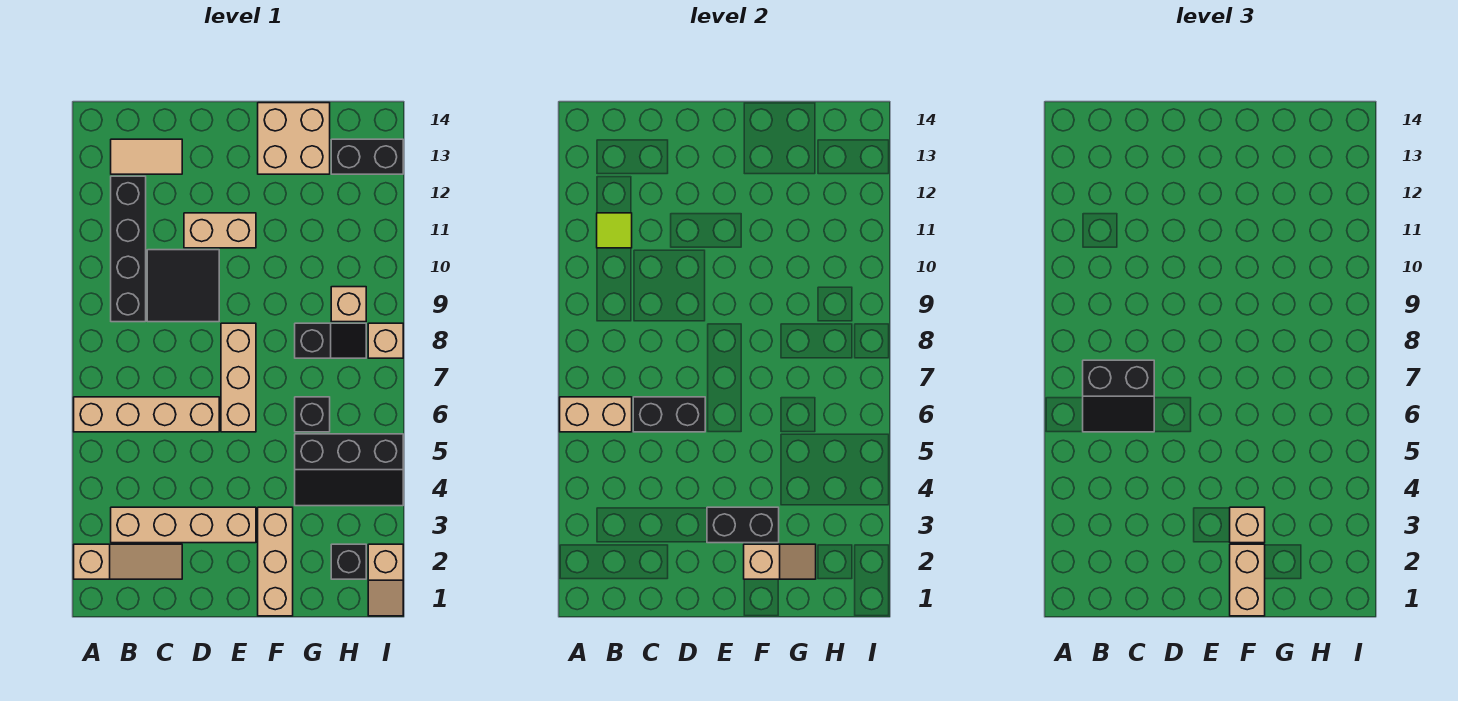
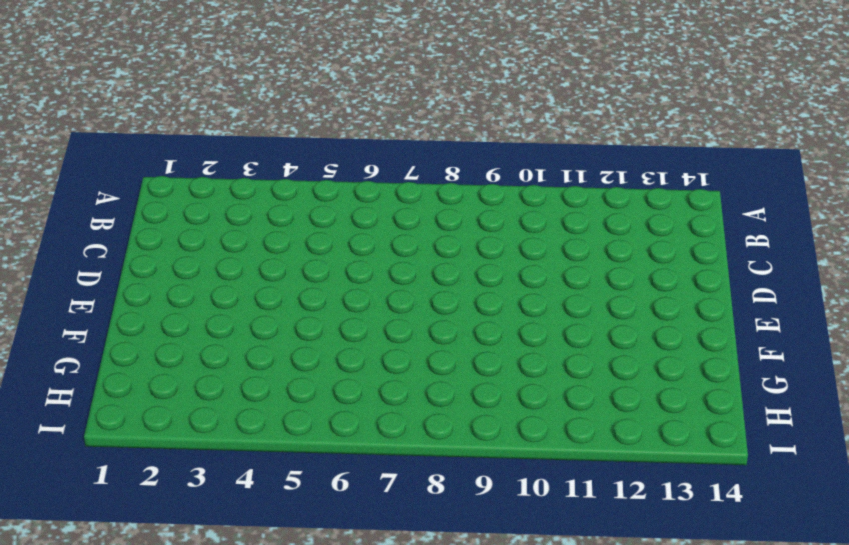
none -> tan slope A2:C2 level 1 top A
none -> tan brick A6:D6 level 1
none -> tan brick B3:E3 level 1

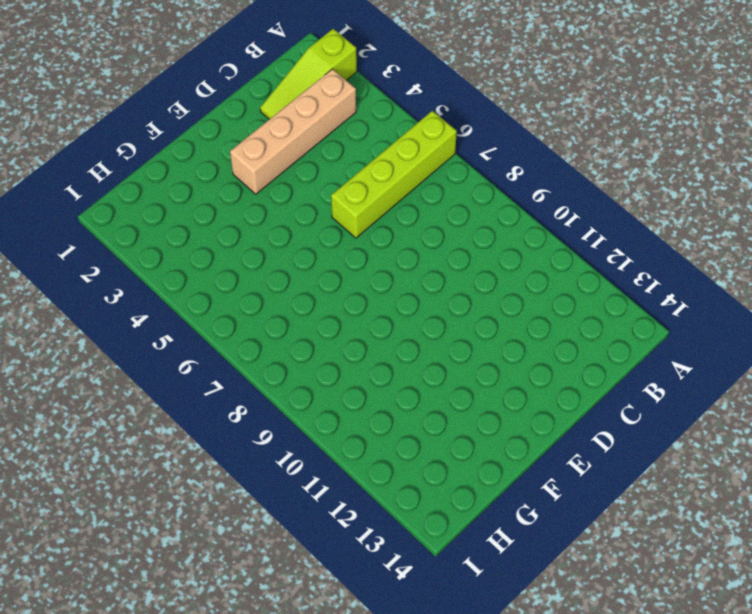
lime slope A2:C2 level 1 top A -> tan slope A2:C2 level 1 top A
lime brick A6:D6 level 1 -> tan brick A6:D6 level 1
none -> black brick B9:B12 level 1
none -> tan tile B13:C13 level 1
none -> black tile C9:D10 level 1

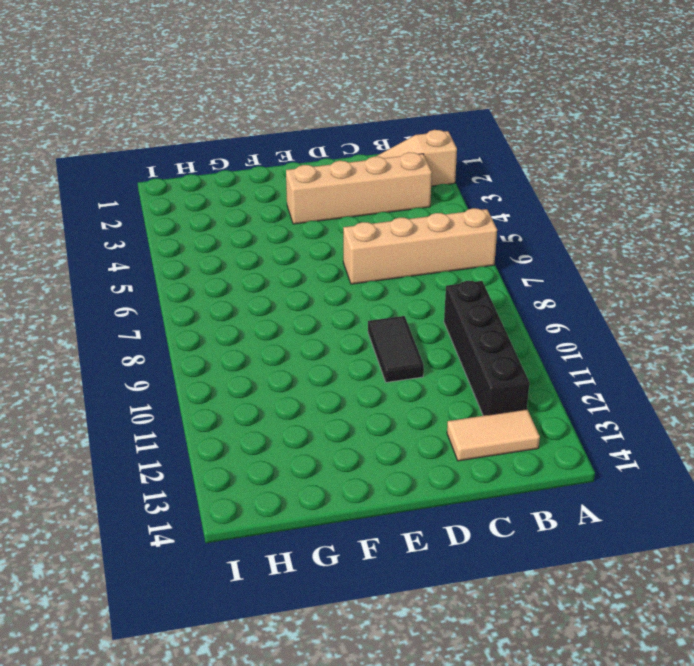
black tile D9:D10 level 1 -> black tile C9:D10 level 1
none -> tan brick D11:E11 level 1
none -> tan brick E6:E8 level 1
none -> tan brick F1:F3 level 1

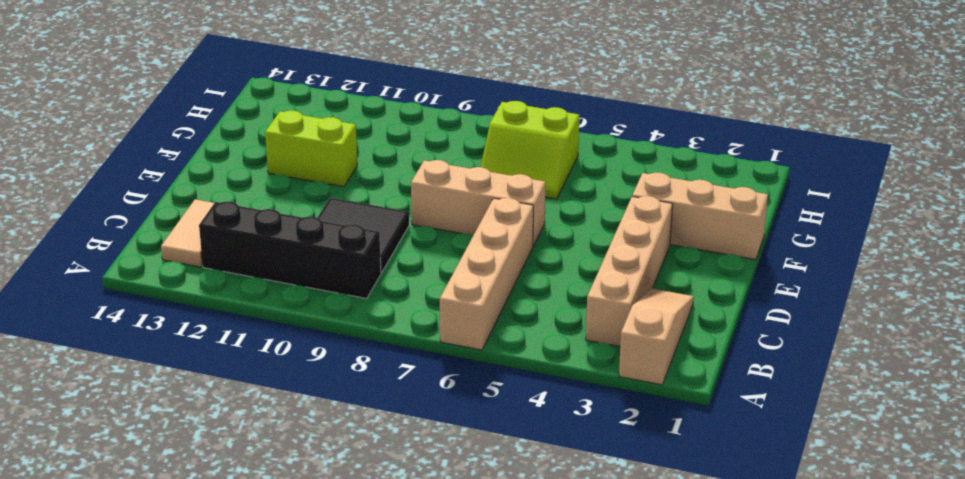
lime brick F11:F12 level 1 -> none
lime slope G6:H7 level 1 top H -> black brick G6 level 1
none -> tan brick D11:E11 level 1
none -> tan brick F13:G14 level 1
none -> black slope G4:I5 level 1 top 5

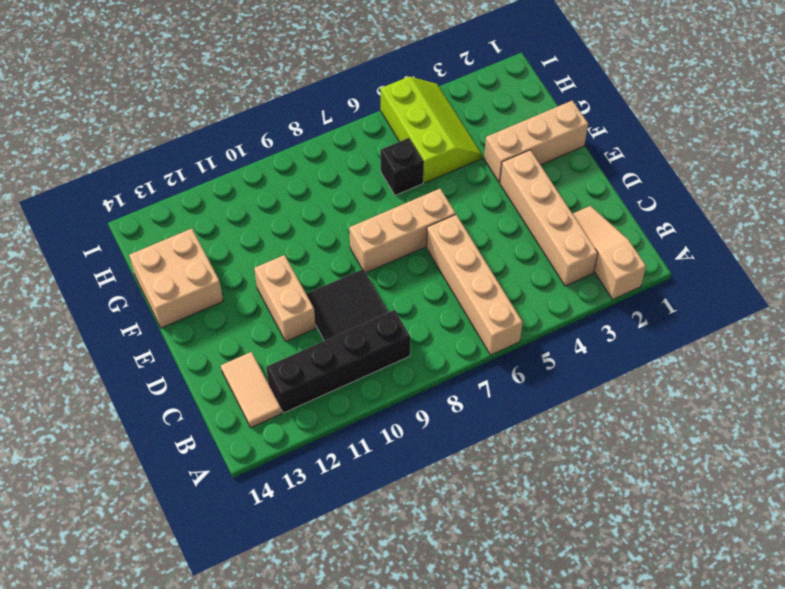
lime slope G4:I5 level 1 top 5 -> black slope G4:I5 level 1 top 5
none -> black slope G8:H8 level 1 top G
none -> black brick H2 level 1
none -> tan brick H9 level 1

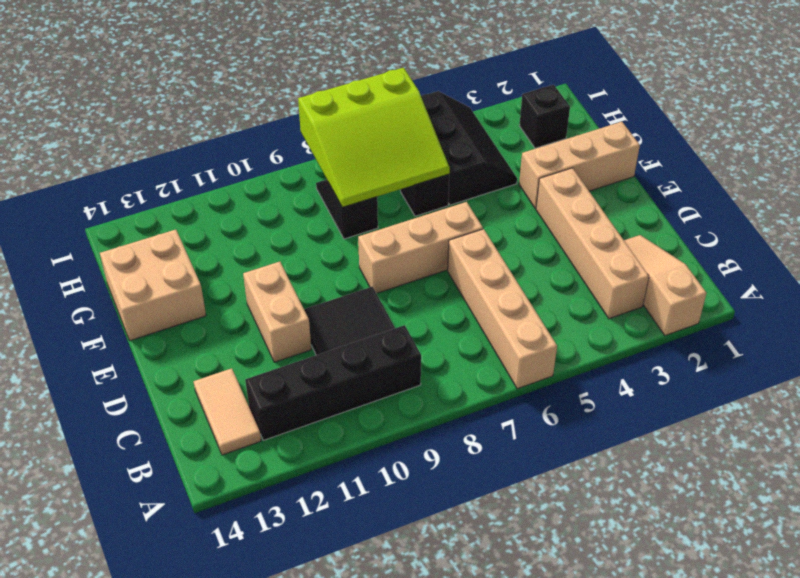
lime slope G6:I8 level 2 top I -> none
none -> tan brick H9 level 1
none -> black brick H13:I13 level 1
none -> tan slope I1:I2 level 1 top 2

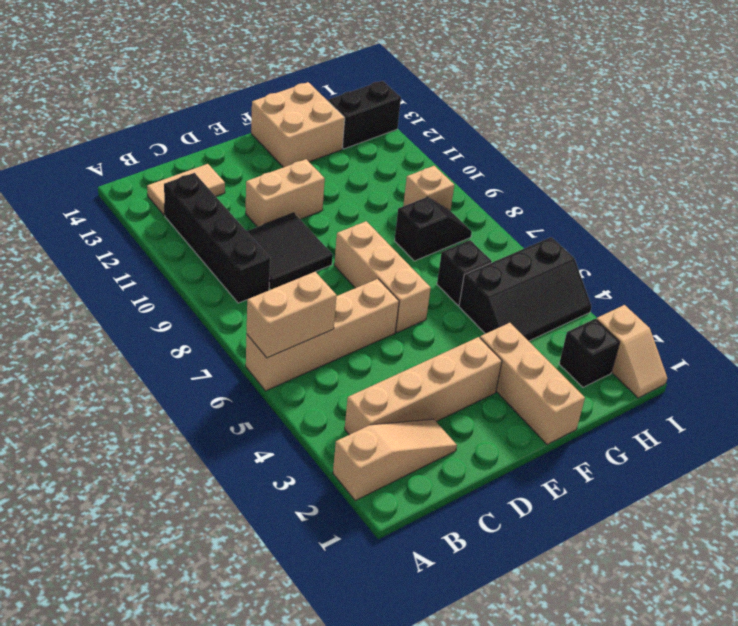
none -> tan brick I8 level 1
none -> lime tile B11 level 2
none -> black brick C6:D6 level 2

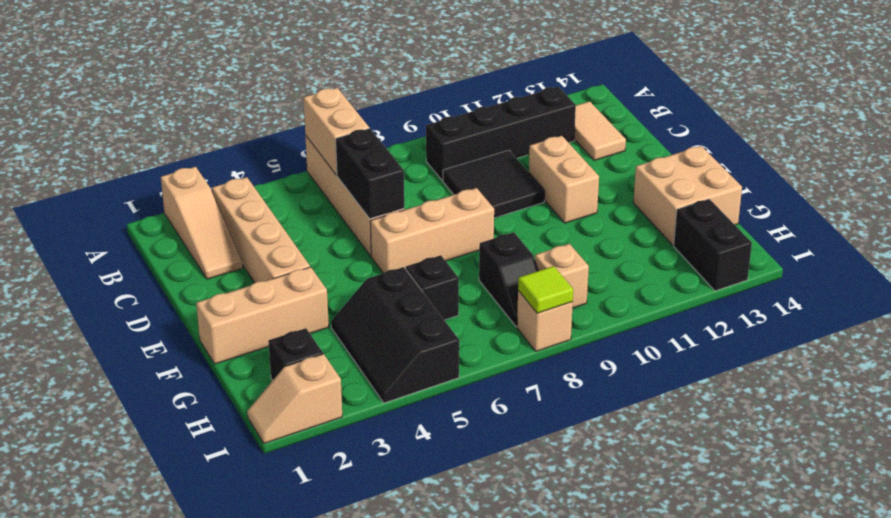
lime tile I8 level 2 -> lime tile B11 level 2
none -> black brick E3:F3 level 2
none -> tan slope F2:G2 level 2 top F
none -> black slope B6:C7 level 3 top 7

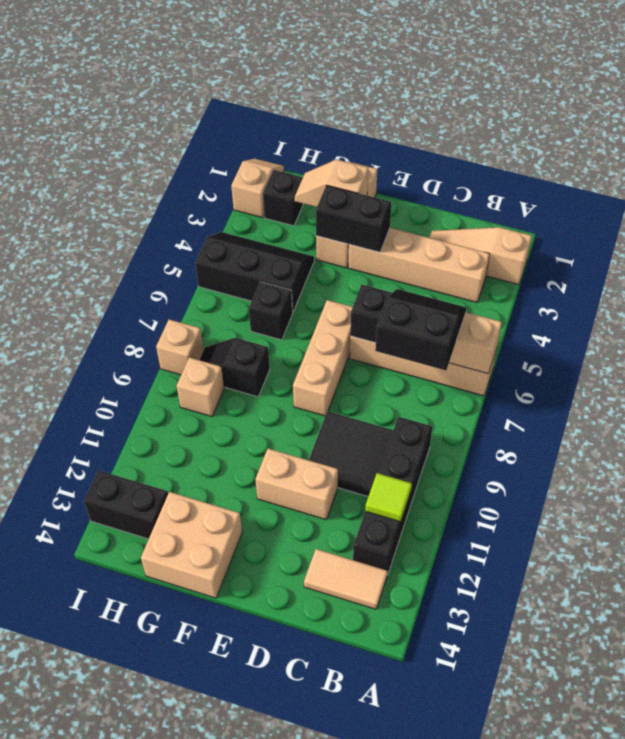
none -> tan brick F1:F2 level 3
none -> tan brick F3 level 3

